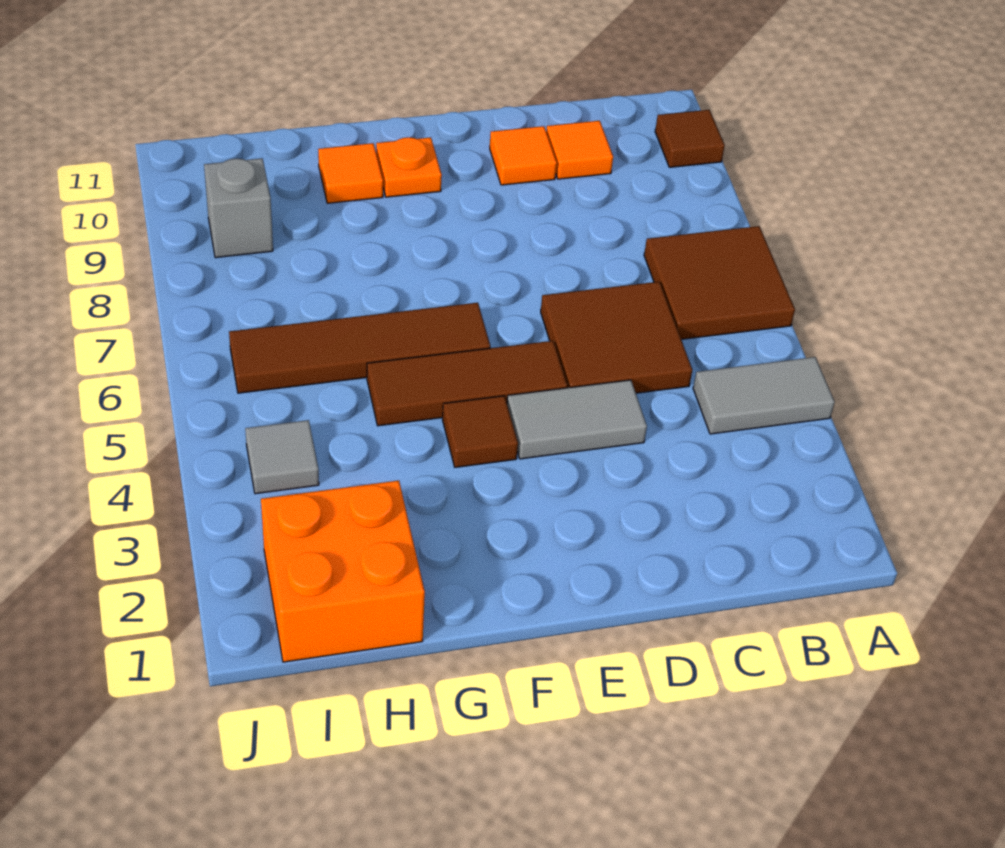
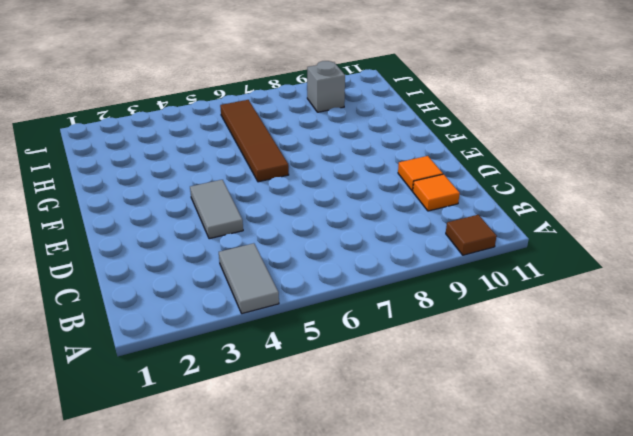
none -> brown tile A6:B7 level 1
none -> brown tile C5:D6 level 1
none -> brown tile E5:G5 level 1

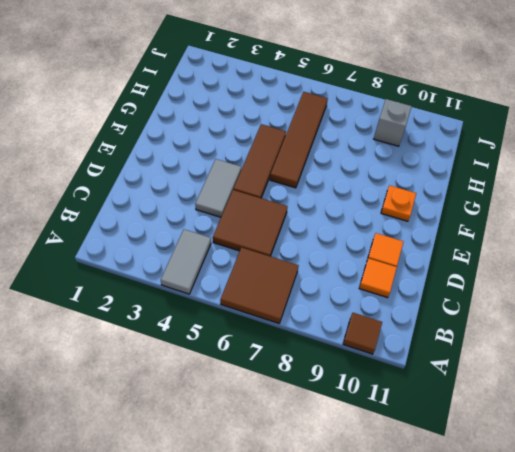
none -> brown tile F4 level 1
none -> orange tile G10 level 1
none -> orange brick H1:I2 level 1

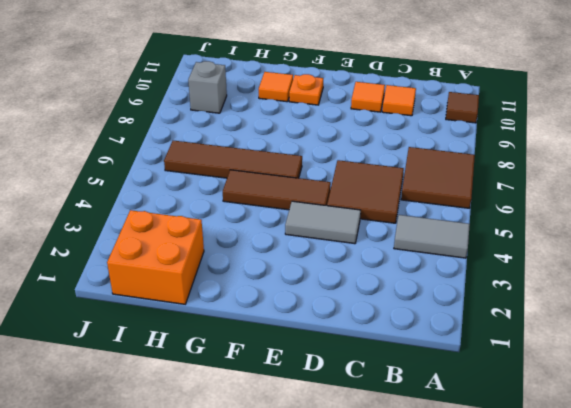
none -> brown tile F4 level 1
none -> grey tile I4 level 1

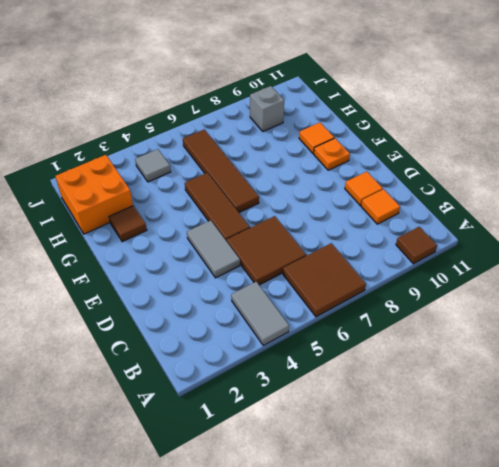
brown tile G2 level 1 -> brown tile F4 level 1

